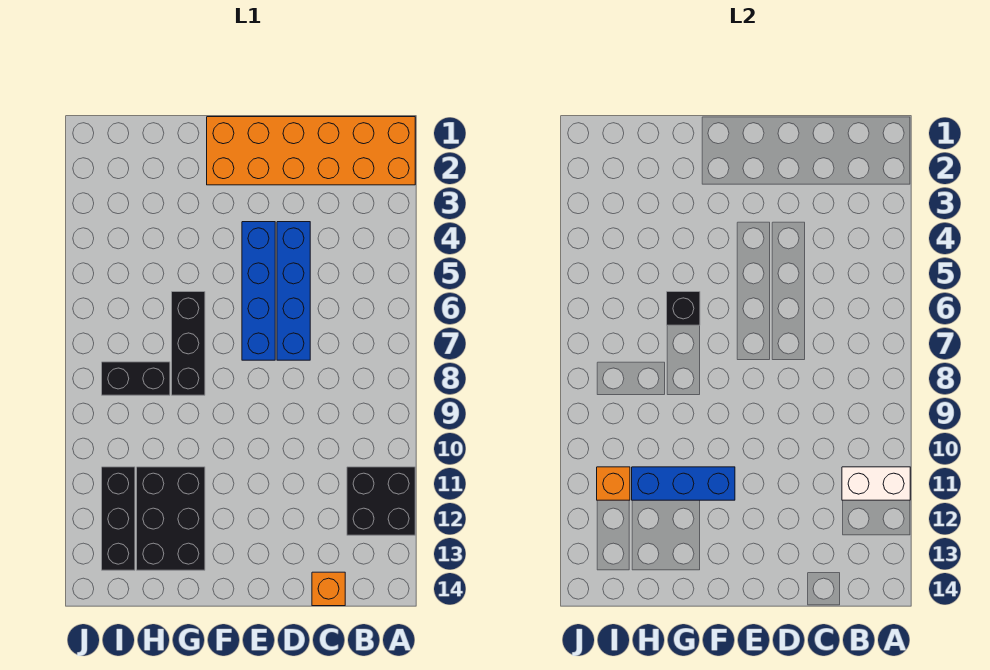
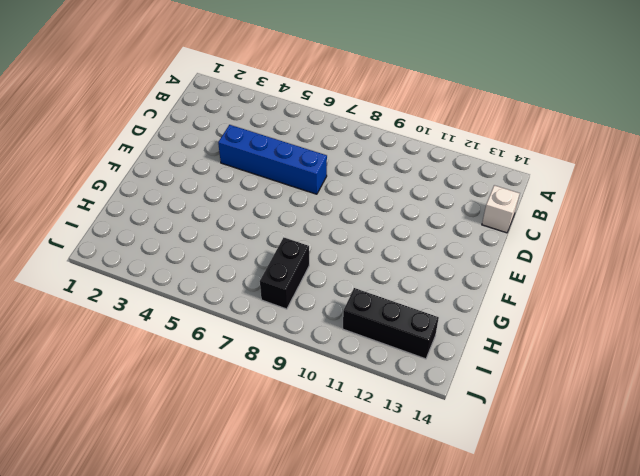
white brick C14 level 1 -> orange brick C14 level 1
none -> orange brick A1:F2 level 1
none -> black brick A11:B12 level 1
none -> blue brick E4:E7 level 1

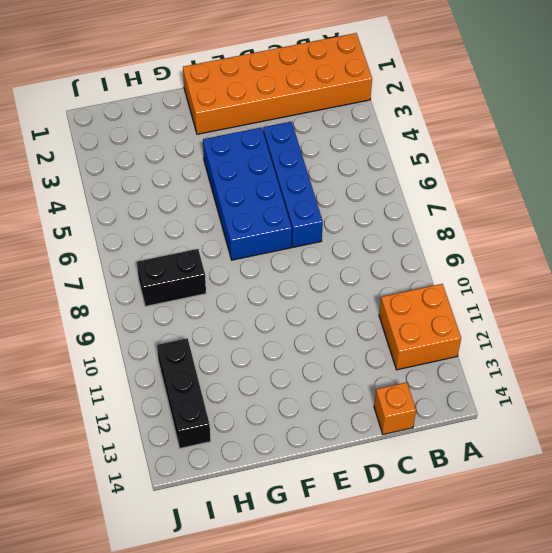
orange brick A11:B12 level 1 -> black brick A11:B12 level 1
blue brick E4:F7 level 1 -> blue brick E4:E7 level 1
none -> black brick G6:G8 level 1
none -> black brick G11:H13 level 1
none -> white brick A11:B11 level 2

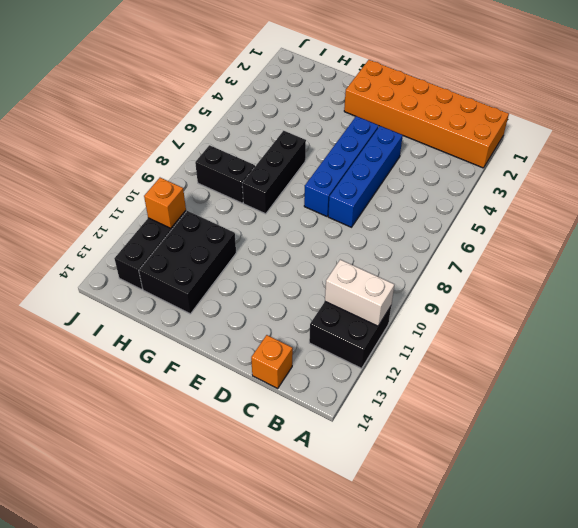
none -> blue brick F11:H11 level 2
none -> black brick G6 level 2

